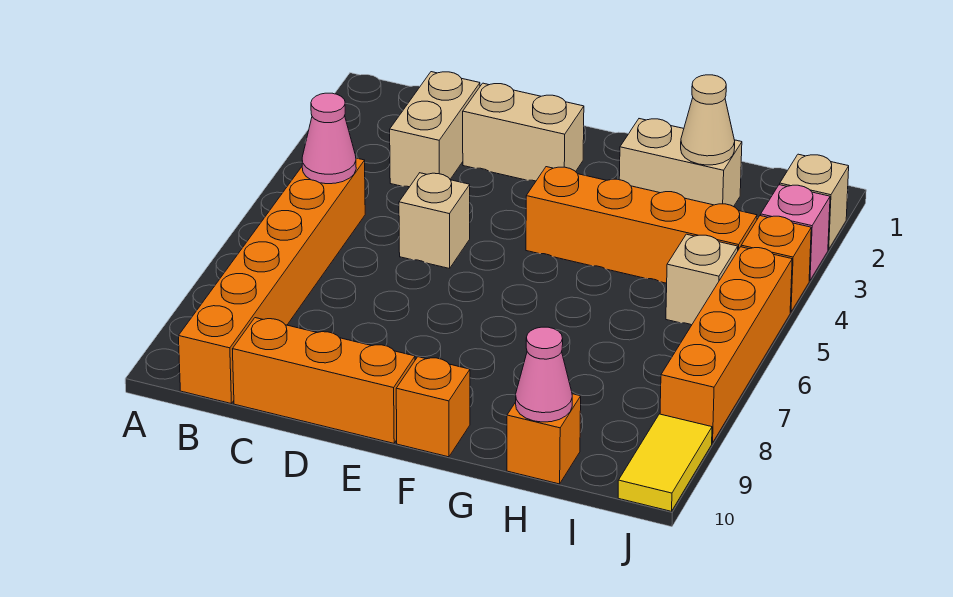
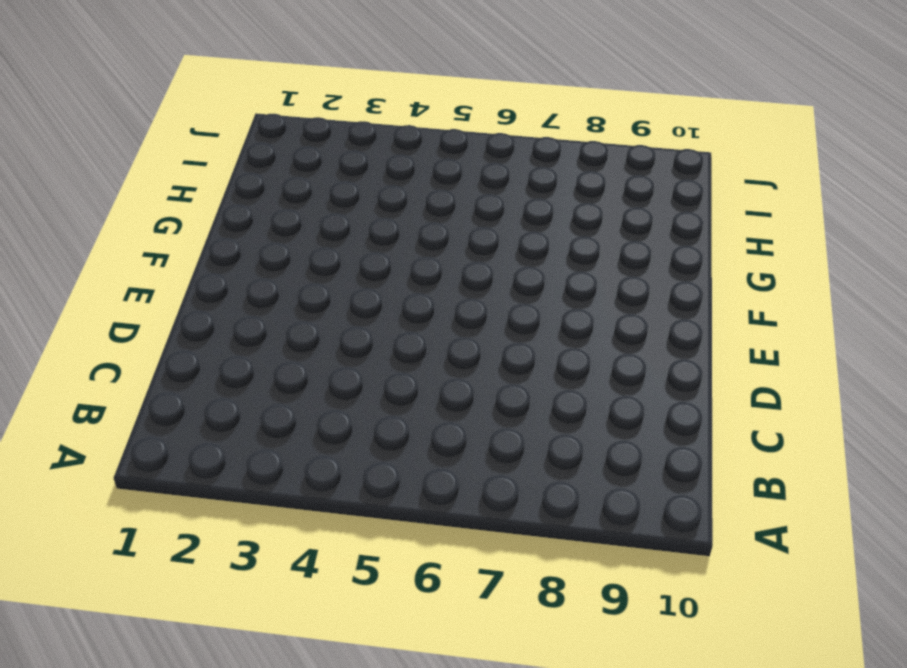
none -> orange brick B5:B10 level 1
none -> tan brick C2:C3 level 1
none -> orange brick C10:E10 level 1

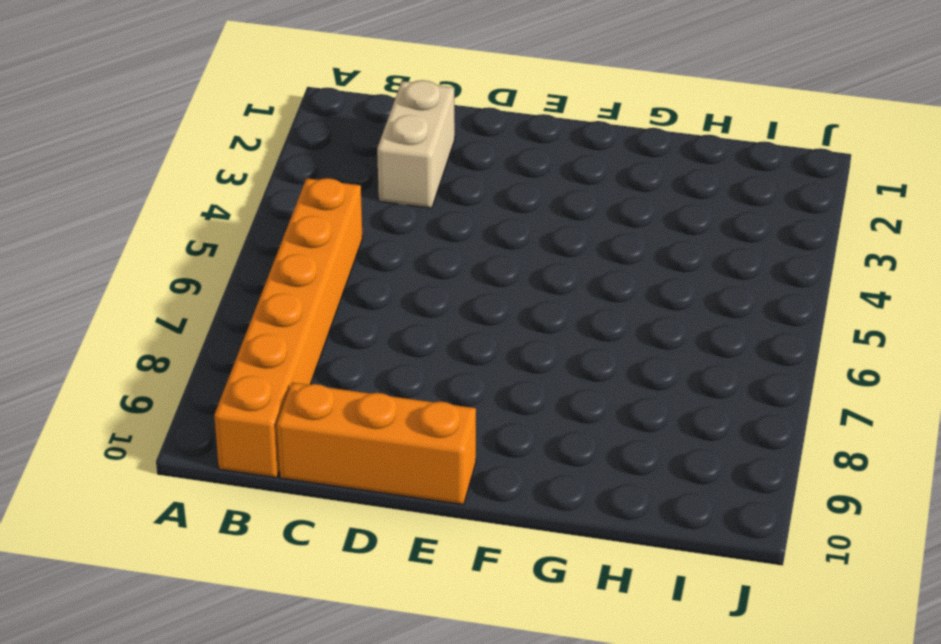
none -> tan brick D2:E2 level 1
none -> tan brick D5 level 1
none -> orange brick F4:I4 level 1

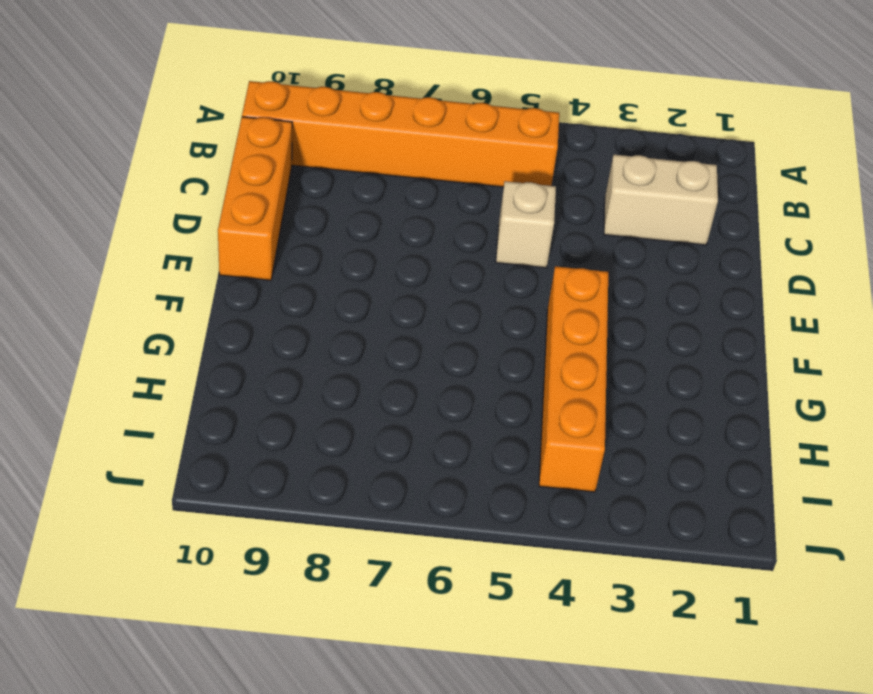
none -> tan brick D2:E2 level 1
none -> orange brick F10 level 1
none -> tan brick G2:H2 level 1

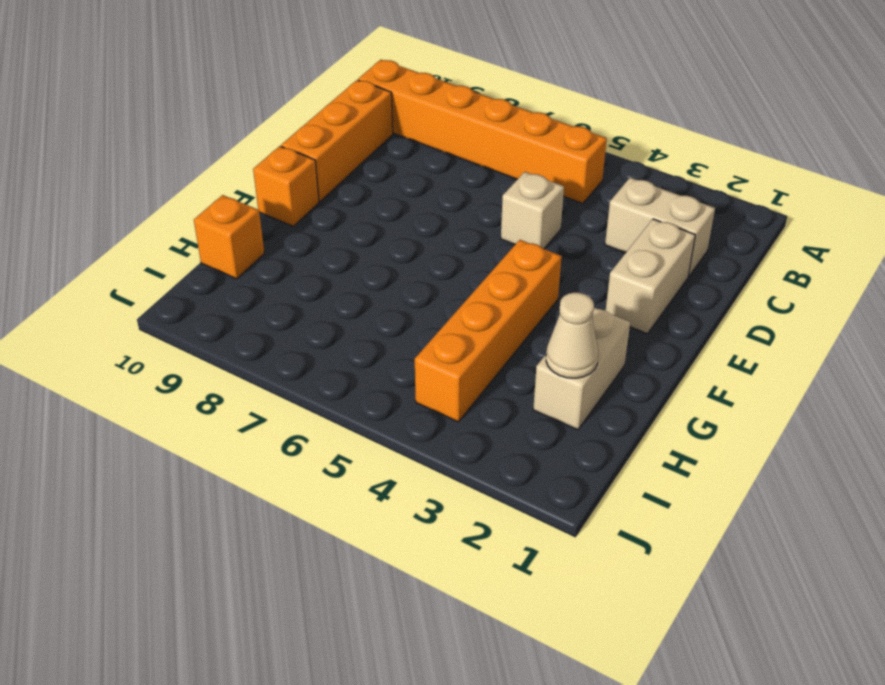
none -> tan brick I5 level 1
none -> tan brick J2 level 1
none -> pink brick J3 level 1

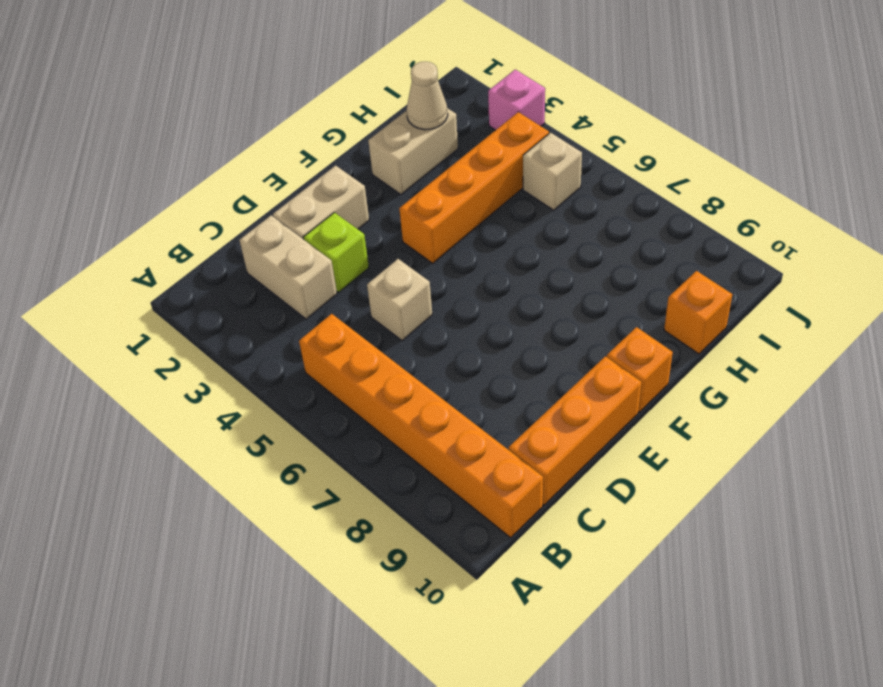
lime brick D3 level 1 -> none
none -> tan brick J2 level 1
none -> orange brick J4 level 1
none -> orange brick J5:J8 level 1

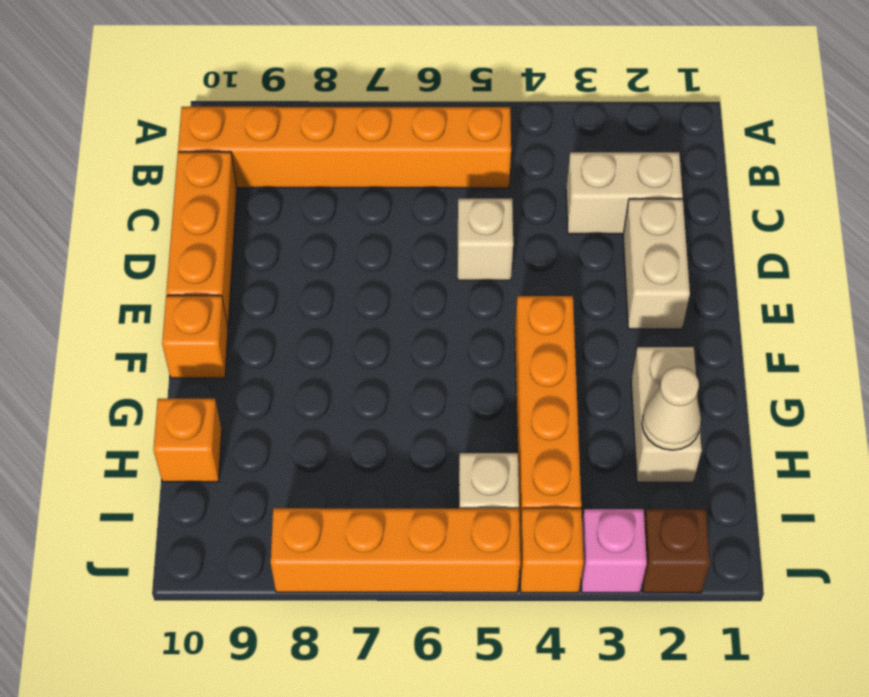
brown brick J2 level 1 -> tan brick J2 level 1
none -> yellow tile J9:J10 level 1
none -> pink cone B5 level 2
none -> pink cone H10 level 2

